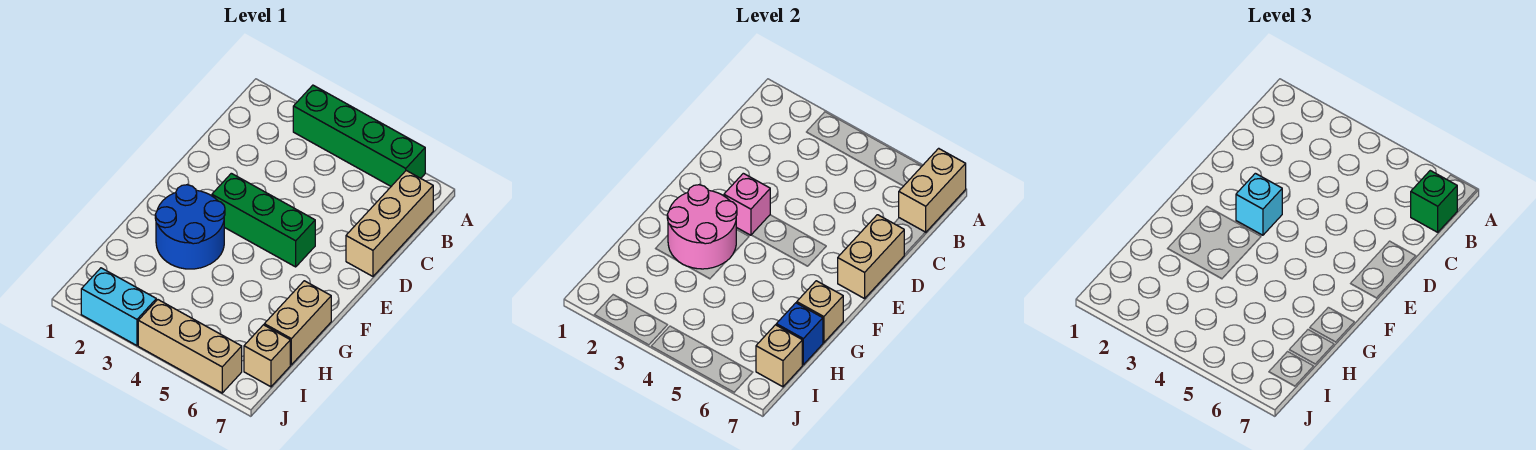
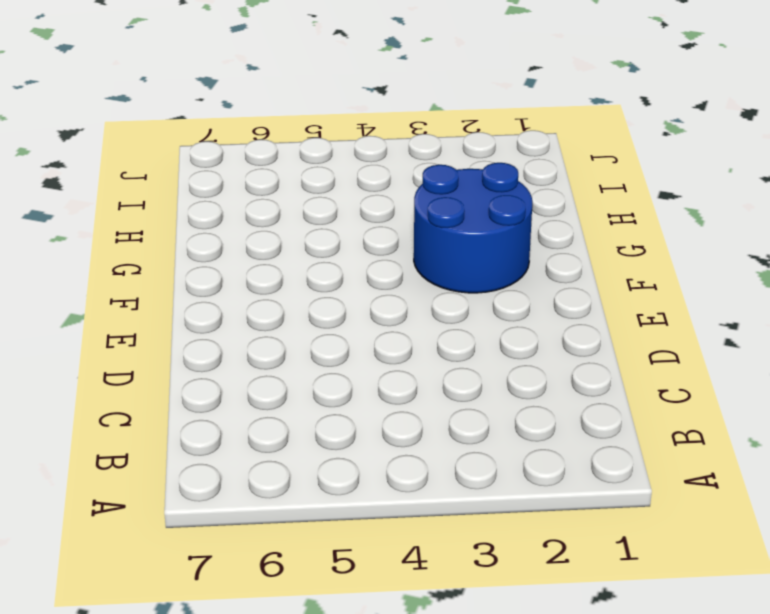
none -> green brick A3:A6 level 1
none -> tan brick B7:D7 level 1
none -> green brick E3:E5 level 1

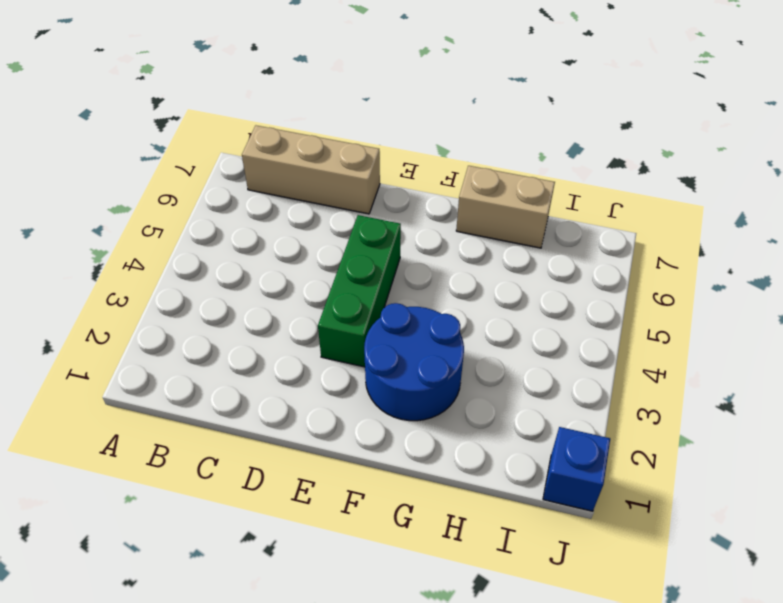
blue brick J1 level 1 -> blue brick H7 level 2
none -> green brick A3:A6 level 1
none -> tan brick I7 level 1
none -> cyan brick J2:J3 level 1

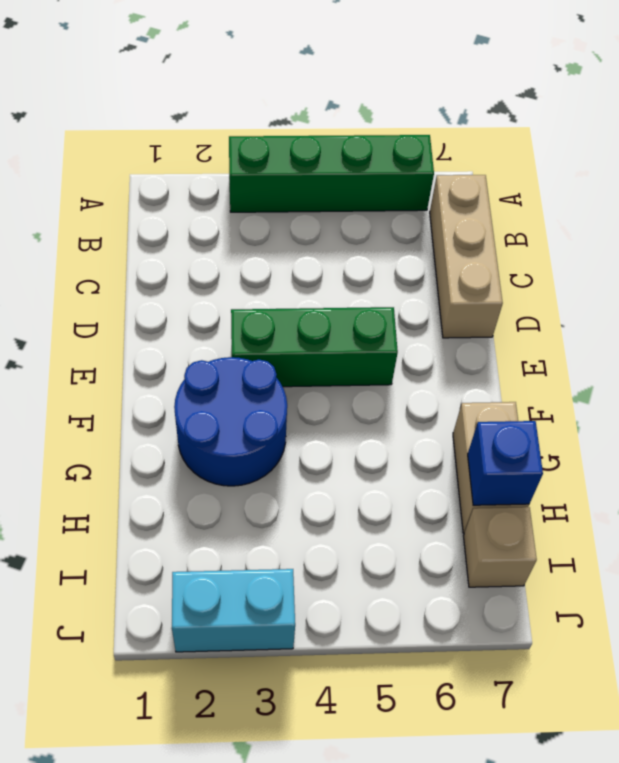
none -> tan brick J4:J6 level 1
none -> tan brick A7:B7 level 2
none -> tan brick D7:E7 level 2

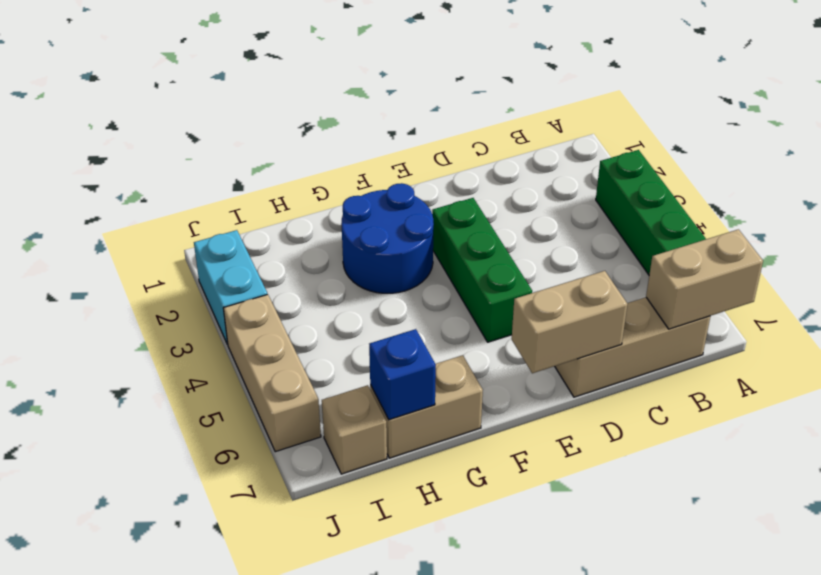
none -> pink brick E3 level 2
none -> pink round brick F2:G3 level 2
none -> tan brick G7 level 2

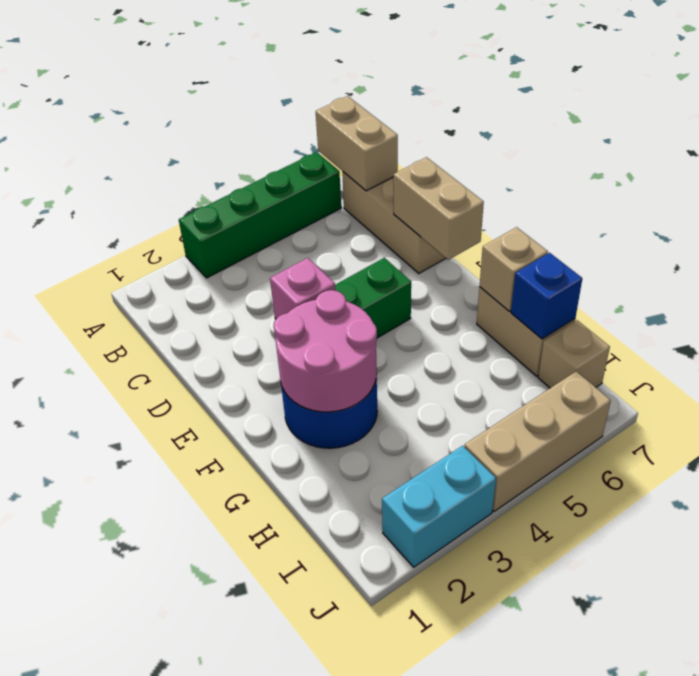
none -> tan brick I7 level 2
none -> green brick B7 level 3
none -> cyan brick E3 level 3

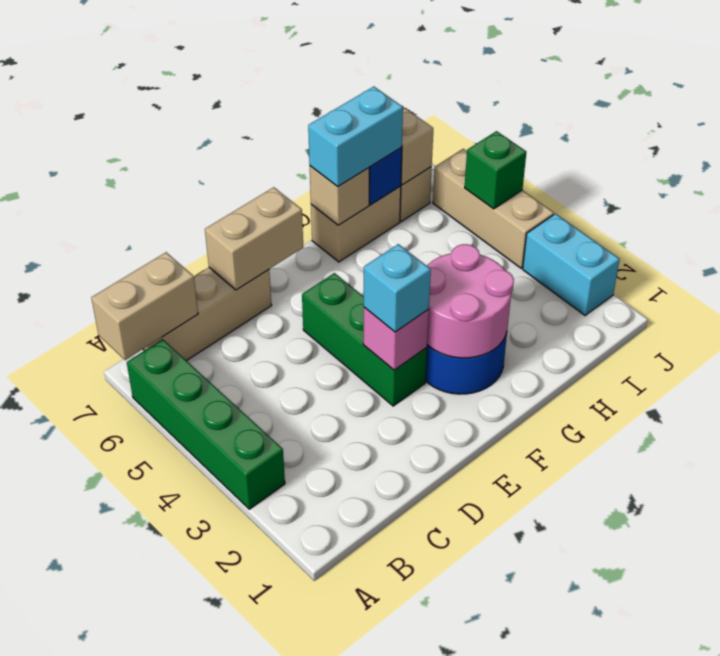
cyan brick G7:H7 level 3 -> none
green brick J5 level 2 -> green brick B7 level 3

